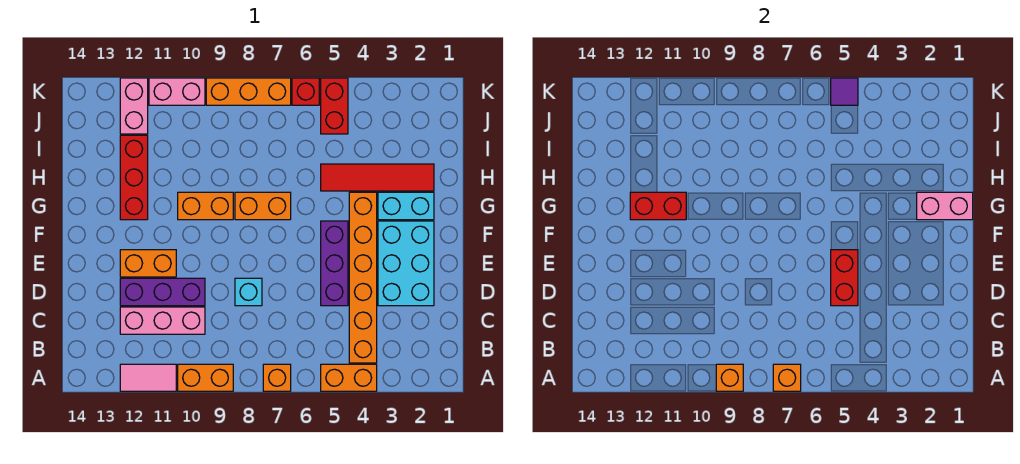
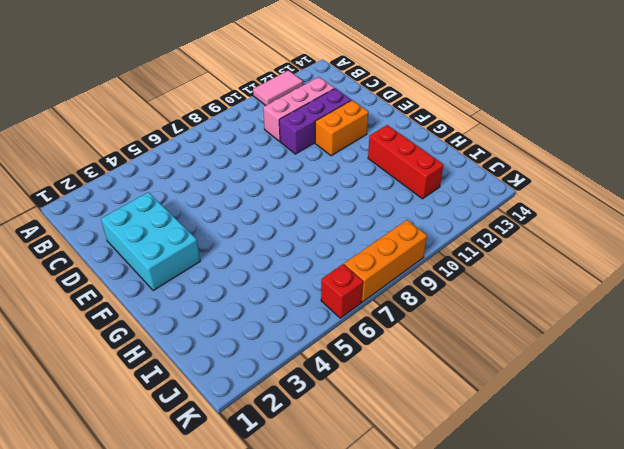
none -> orange brick A4:A5 level 1
none -> orange brick A7 level 1
none -> orange brick A9:A10 level 1

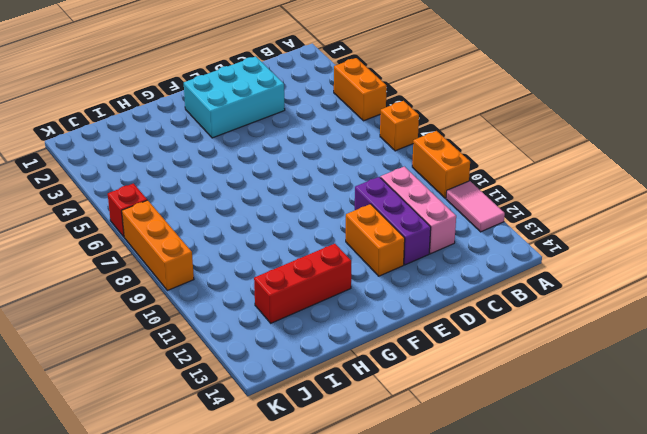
none -> orange brick B4:G4 level 1
none -> purple brick D5:F5 level 1
none -> cyan brick D8 level 1

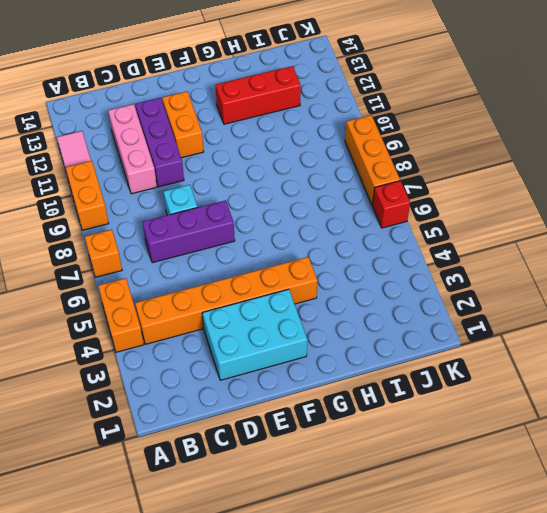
purple brick C7:E7 level 1 -> purple brick D5:F5 level 1
none -> cyan brick G2:G3 level 1
none -> orange brick G7:G8 level 1
none -> orange brick G9:G10 level 1

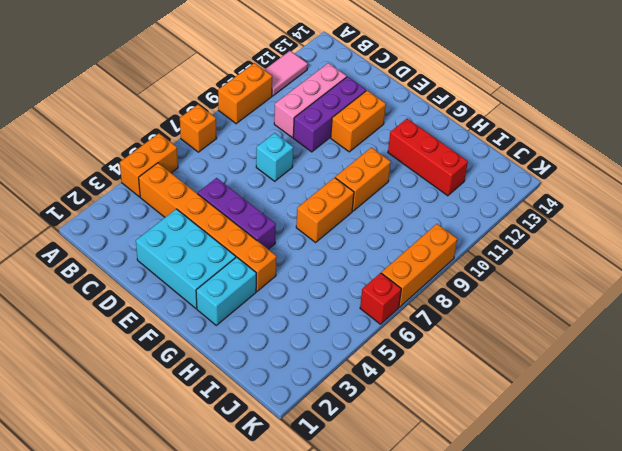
none -> red tile H2:H5 level 1
none -> red brick J5:K5 level 1
none -> pink brick J12:K12 level 1

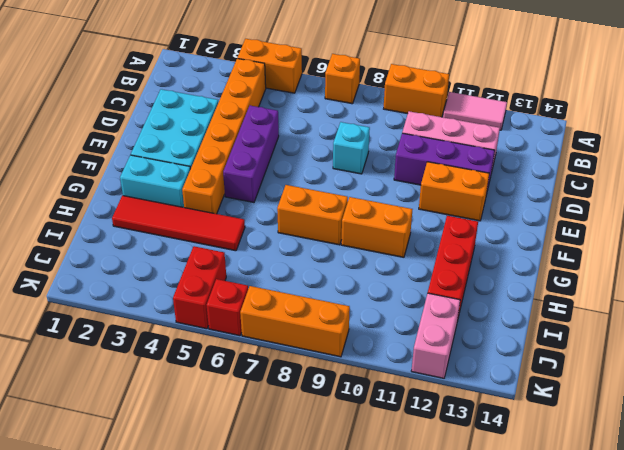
none -> pink brick K10:K11 level 1
none -> orange brick A7 level 2
none -> orange brick A9 level 2

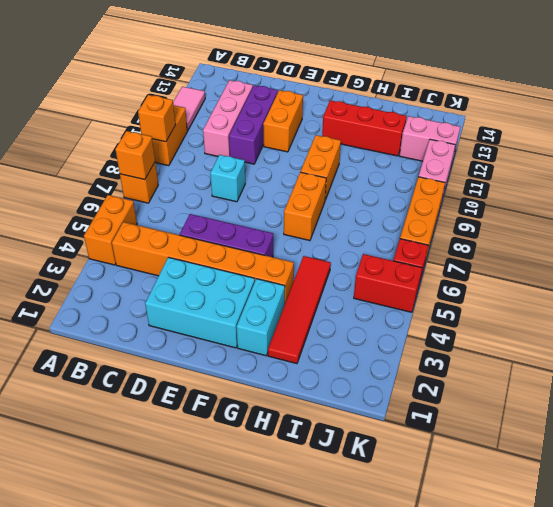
none -> red brick D5:E5 level 2
none -> pink brick G1:G2 level 2
none -> red brick G11:G12 level 2

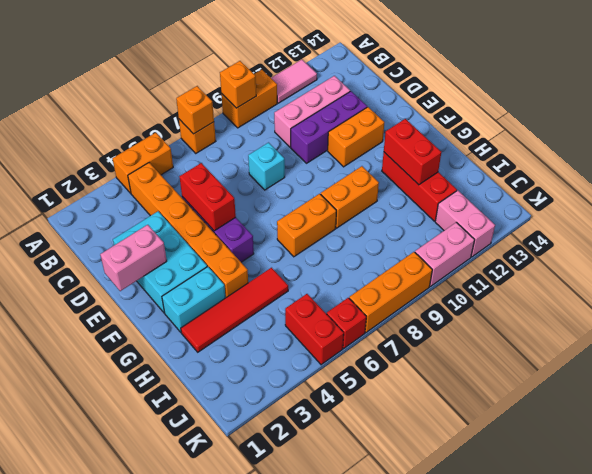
pink brick E1:E2 level 2 -> pink brick G1:G2 level 2
red brick G12:H12 level 2 -> red brick G11:G12 level 2
none -> purple tile K5 level 2

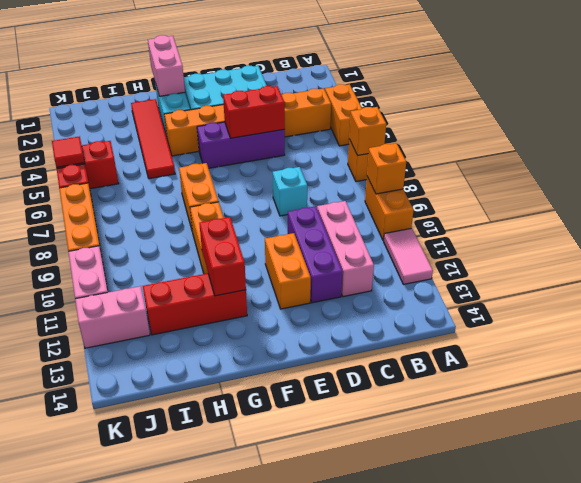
red tile K5 level 2 -> purple tile K5 level 2

